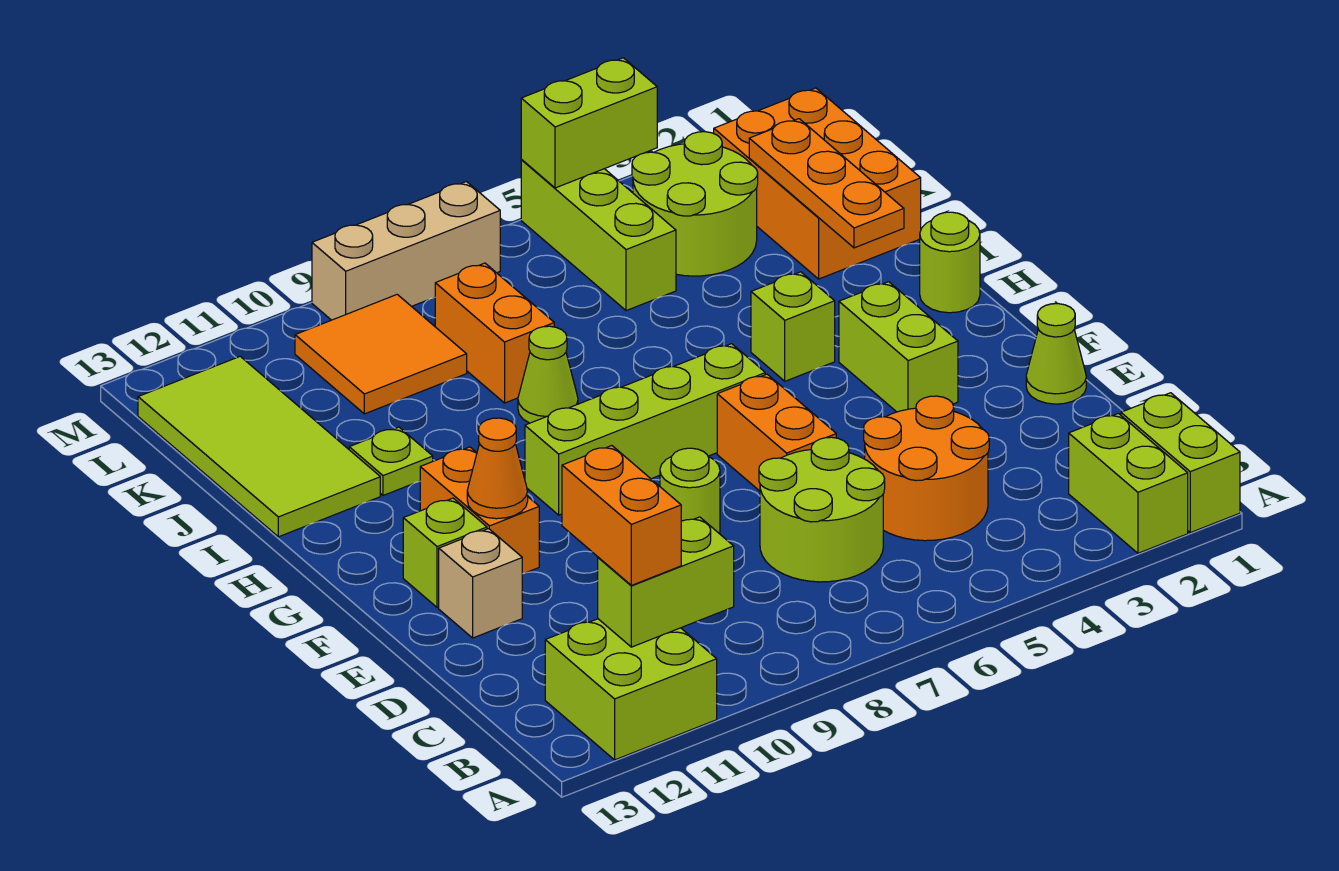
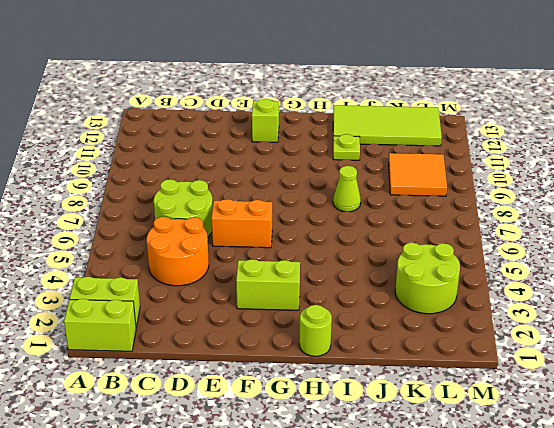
none -> lime brick A11:B12 level 1
none -> lime cone E1 level 1
none -> lime round brick E8 level 1

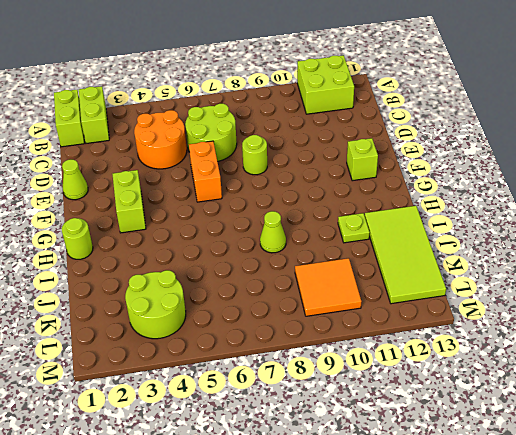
none -> tan brick E12 level 1
none -> orange brick F11:G11 level 1
none -> lime brick G6:G9 level 1

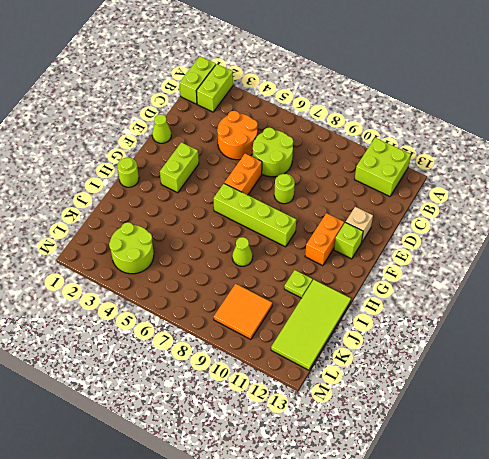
none -> lime brick H4 level 1
none -> orange brick J1:L2 level 1
none -> orange brick J8:K8 level 1

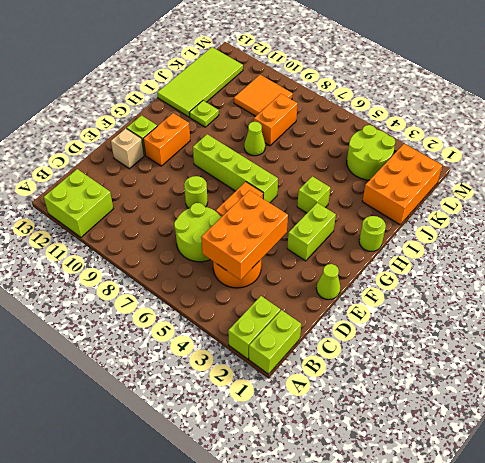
orange brick C4:E5 level 2 -> none
none -> lime brick K5:M5 level 1
none -> tan brick M7:M9 level 1
none -> lime brick B10:B11 level 2

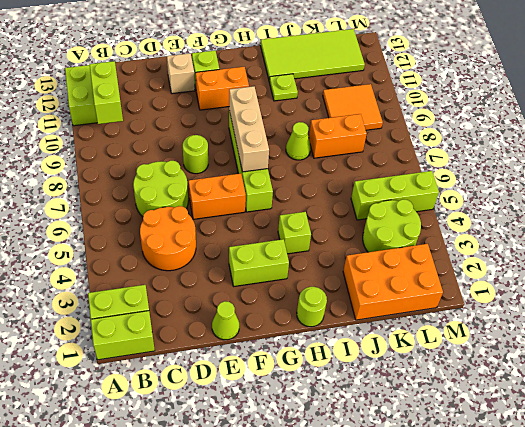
tan brick G7:G9 level 2 -> tan brick M7:M9 level 1
none -> orange cone F11 level 2
none -> orange plate I2:K2 level 2
none -> lime brick M4:M5 level 2

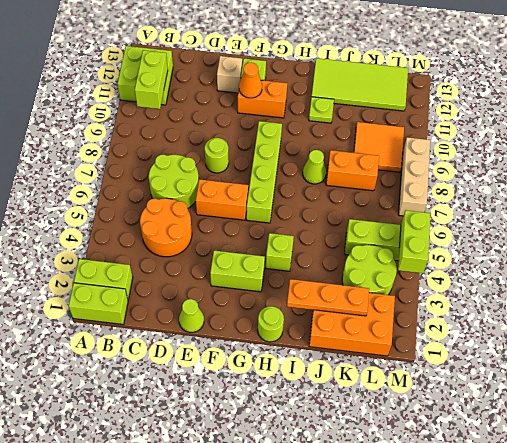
none -> orange brick B11:C11 level 3

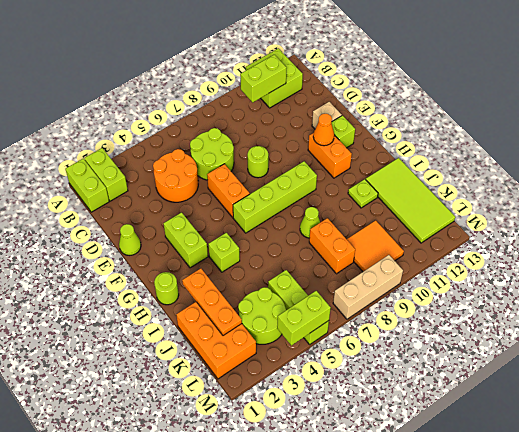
none -> orange brick B11:C11 level 3

